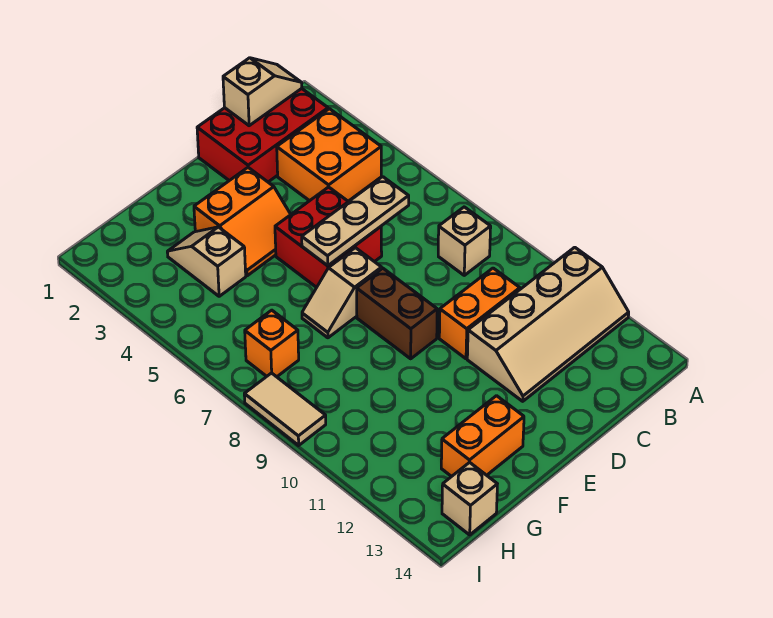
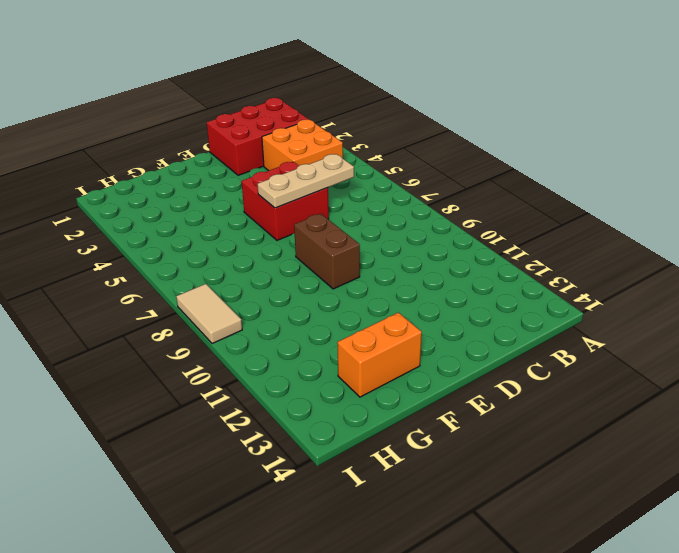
none -> tan slope A11:D12 level 1 top 11
none -> tan brick B8 level 1
none -> orange brick C10:D10 level 1

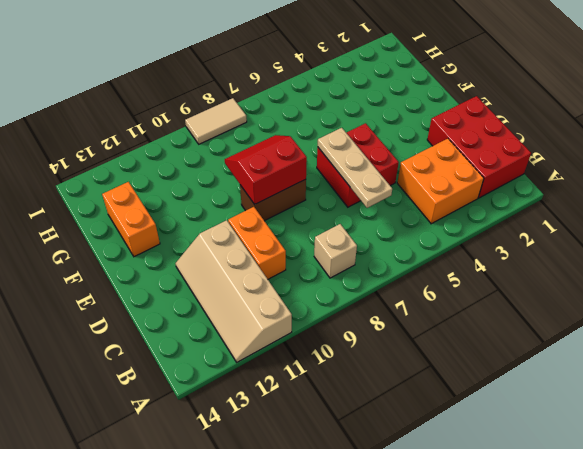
red slope E8:F9 level 2 top E -> none
none -> orange slope E3:F4 level 1 top 3
none -> tan slope E7:F7 level 1 top E
none -> tan slope G3:G4 level 1 top 4

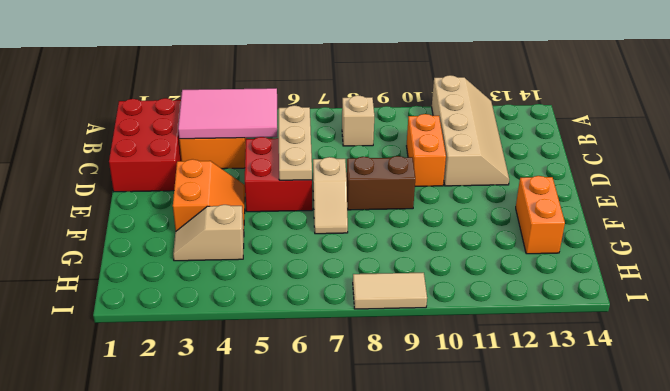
pink tile B3:C5 level 2 -> none
none -> orange brick H7 level 1
none -> tan brick H14 level 1
none -> tan slope B1:C1 level 2 top C

